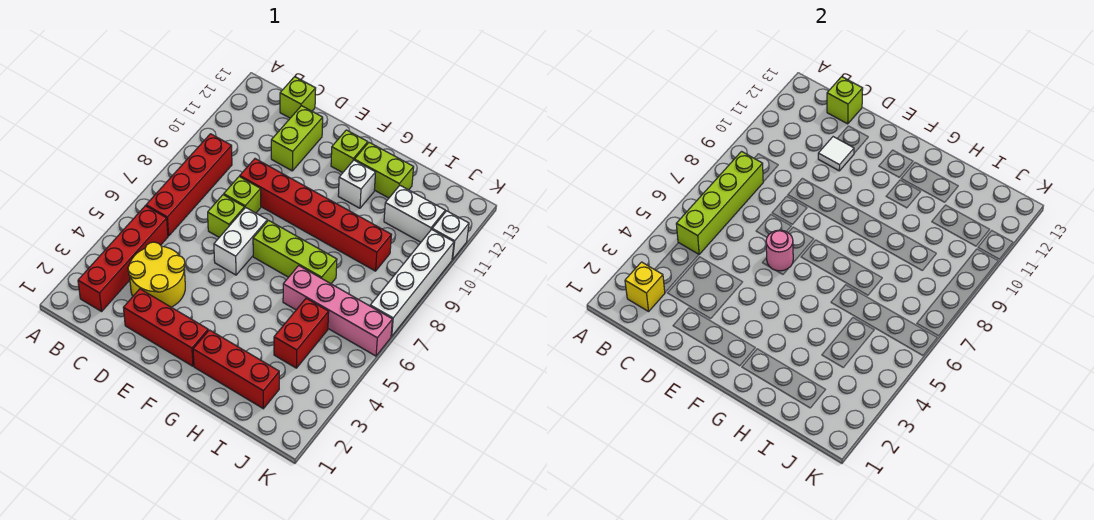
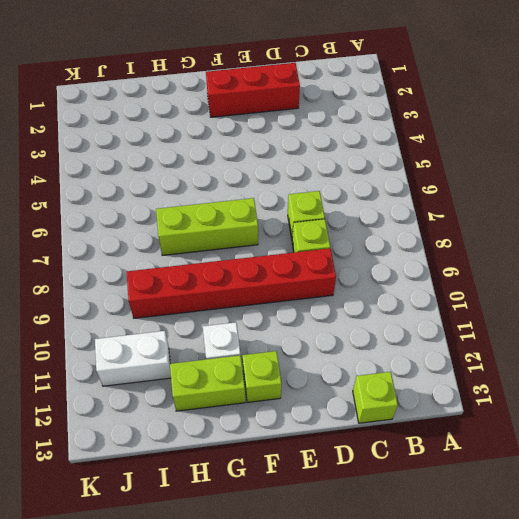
none -> red brick B2:B5 level 1
none -> red brick B6:B9 level 1
none -> yellow round brick C3:D4 level 1

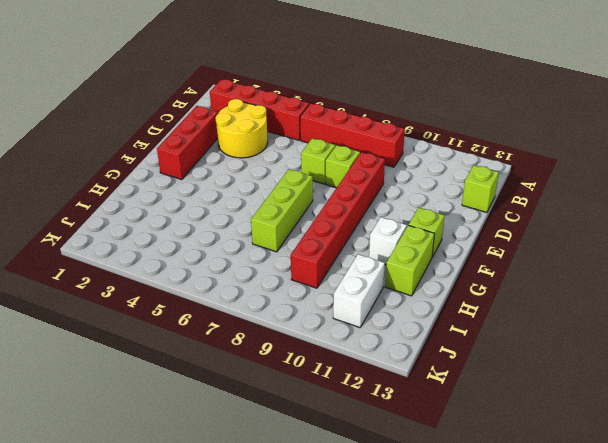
none -> lime brick D11:D12 level 1
none -> white brick E6:E7 level 1
none -> red brick G2:I2 level 1

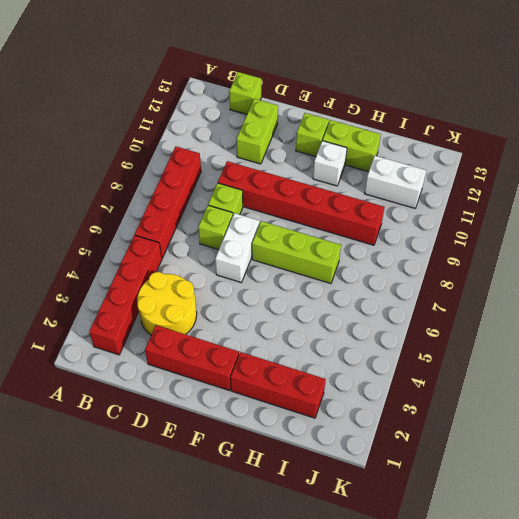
none -> pink brick H6:K6 level 1
none -> red brick I4:I5 level 1
none -> white brick K7:K10 level 1

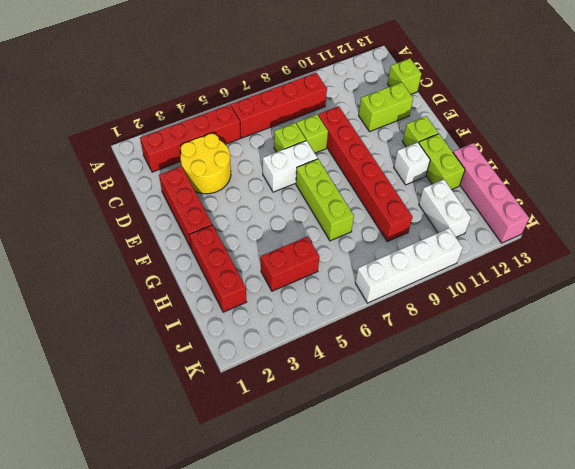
pink brick H13:K13 level 1 -> pink brick H6:K6 level 1
none -> white brick K11 level 1
none -> yellow brick B2 level 2
none -> lime brick B5:B8 level 2

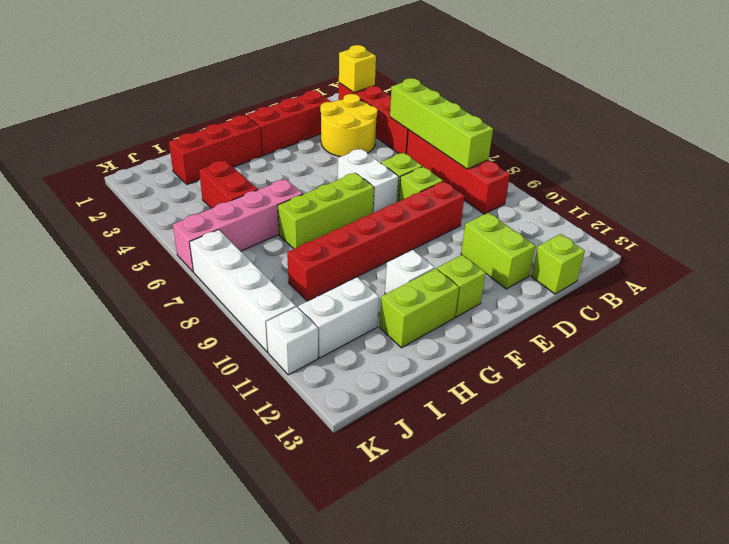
none -> lime brick C13 level 2
none -> white tile D11 level 2
none -> pink round brick E6 level 2

